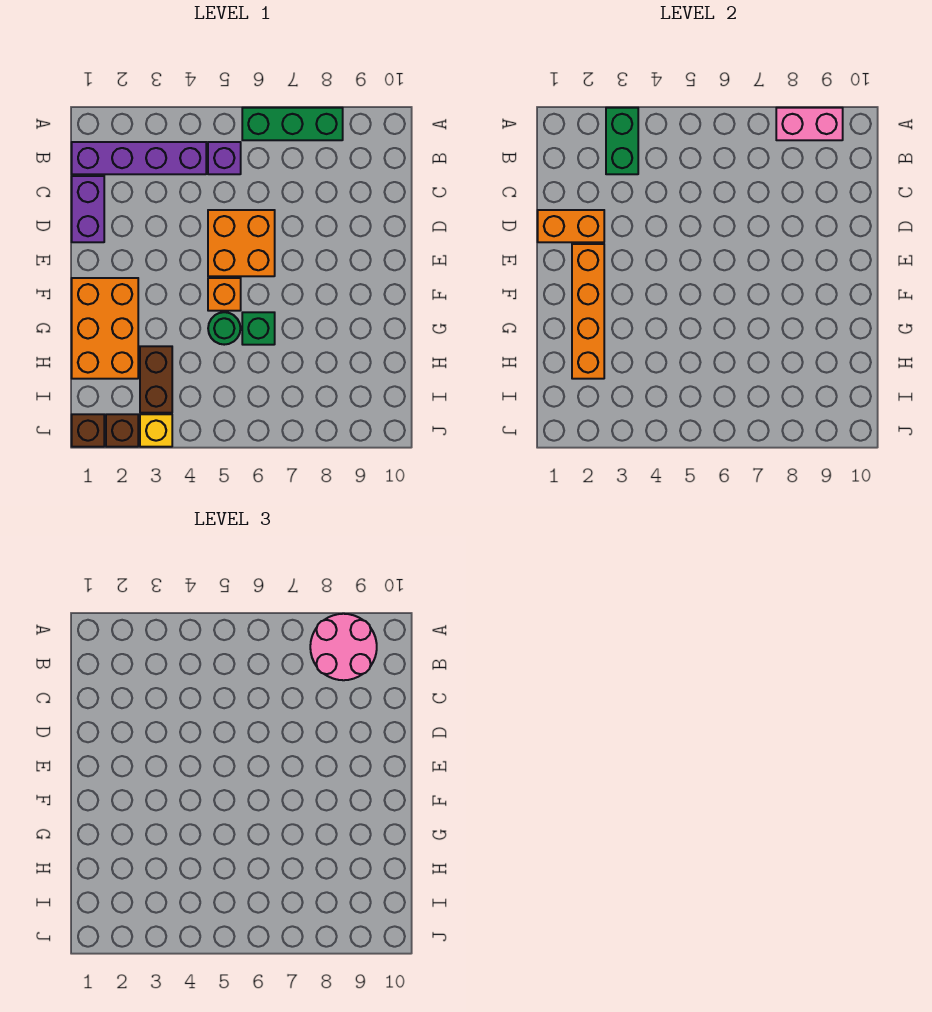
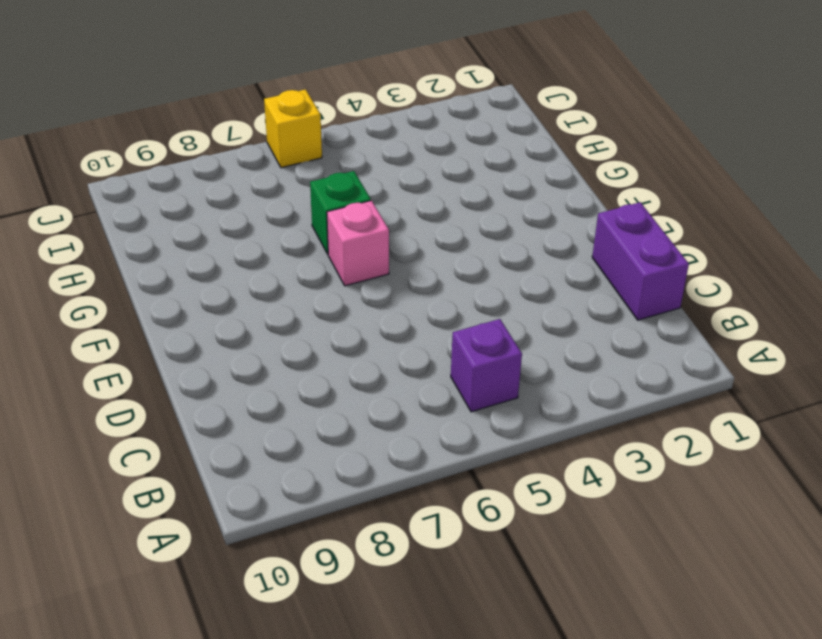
pink brick F6 level 1 -> none
yellow brick J6 level 1 -> yellow brick J3 level 1
none -> green brick A6:A8 level 1
none -> purple brick B1:B4 level 1
none -> orange brick D5:E6 level 1

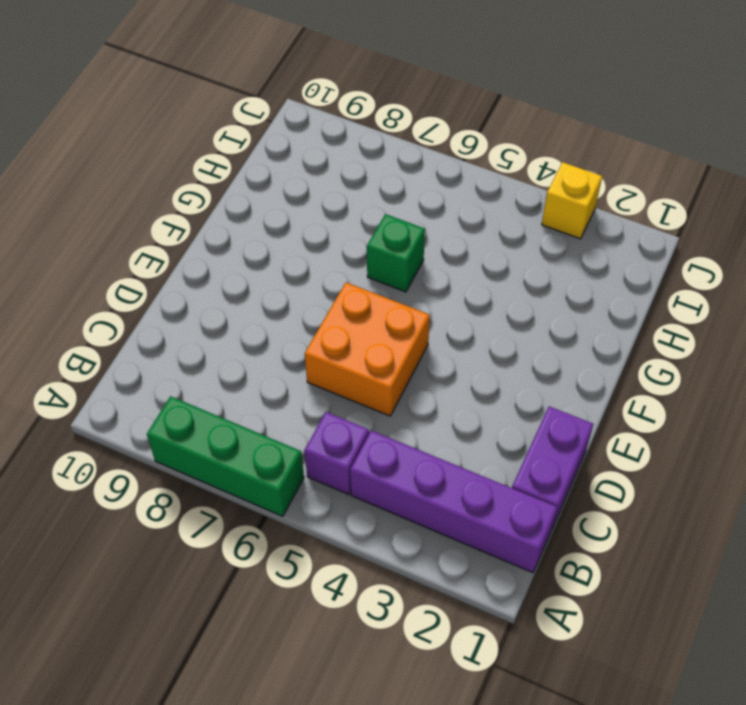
none -> orange brick F1:H2 level 1
none -> orange brick F5 level 1
none -> green round brick G5 level 1

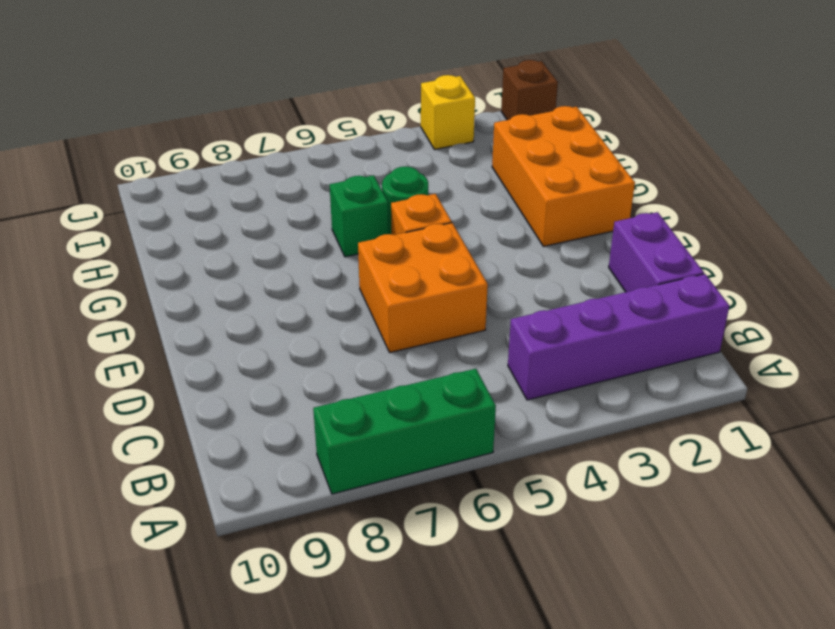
none -> purple brick B5 level 1
none -> brown brick H3:I3 level 1
none -> brown brick J2 level 1

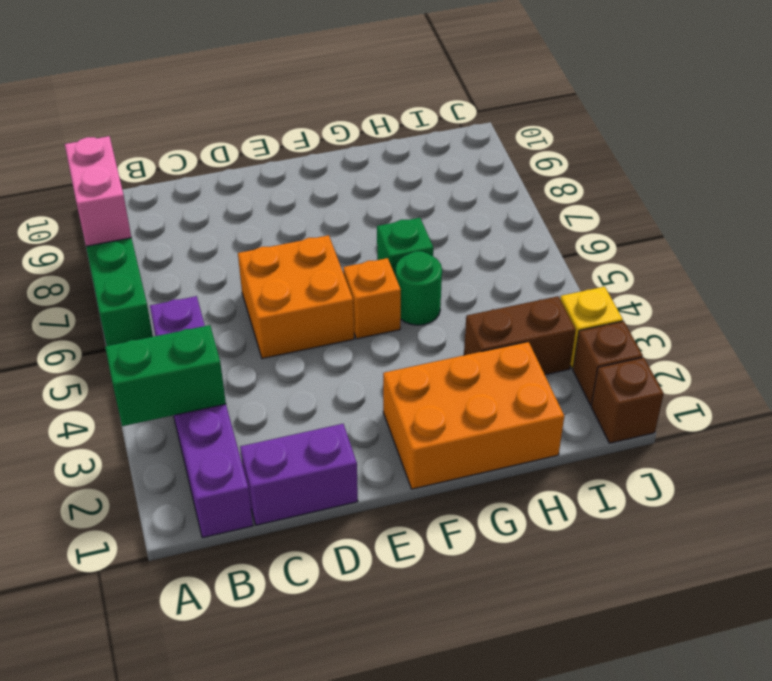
none -> orange brick D1:D2 level 2
none -> orange brick E2:H2 level 2
none -> pink round brick A8:B9 level 3

